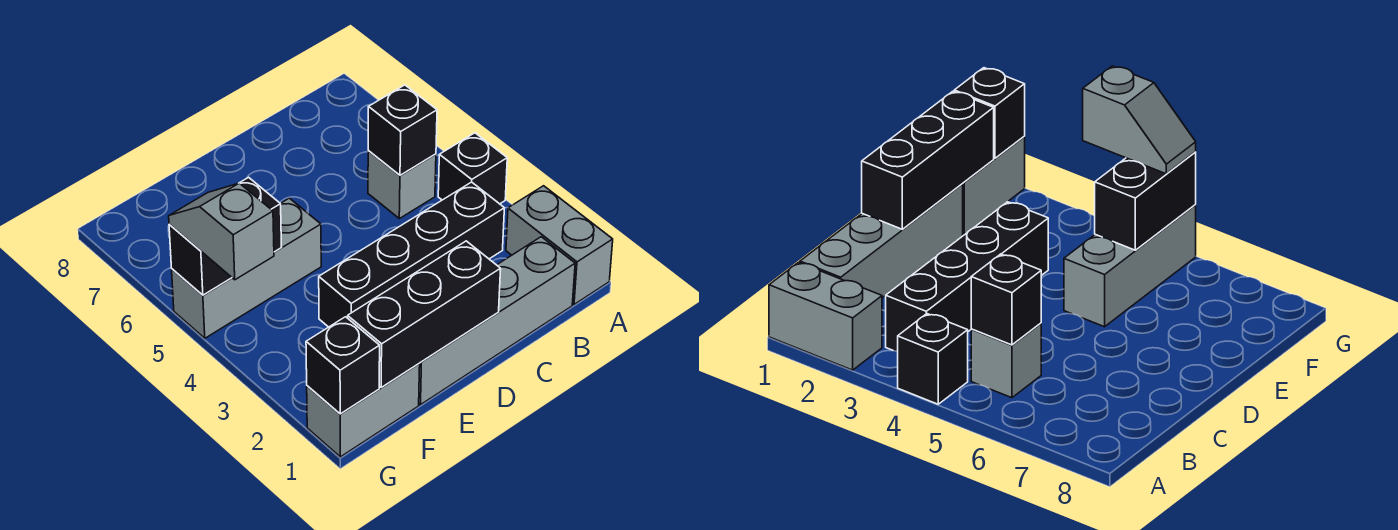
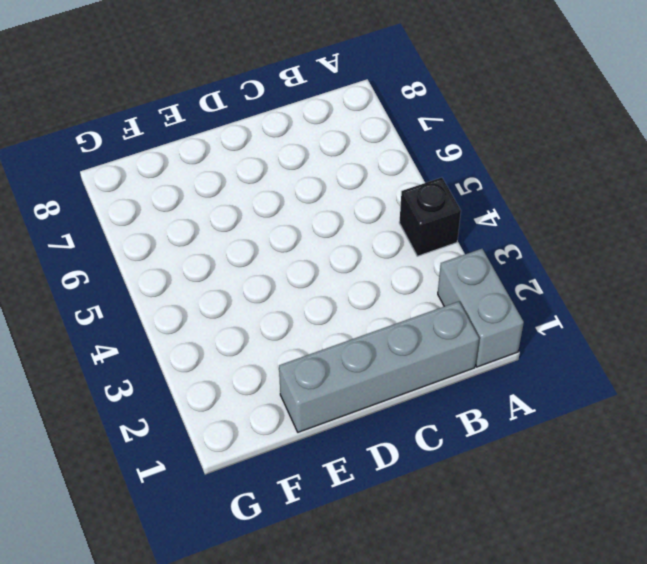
none -> black brick B3:E3 level 1
none -> grey brick B5 level 1
none -> grey brick E5:G5 level 1

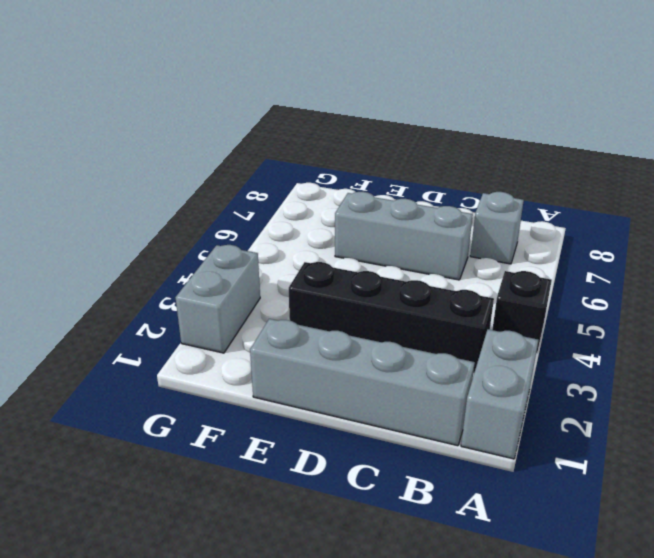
grey brick B7 level 1 -> grey brick B5 level 1
grey brick C6:E6 level 1 -> grey brick E5:G5 level 1
grey brick G2:G3 level 1 -> grey brick F1:G1 level 1
none -> black brick B5 level 2
none -> black brick D1:F1 level 2
none -> black brick F5:G5 level 2

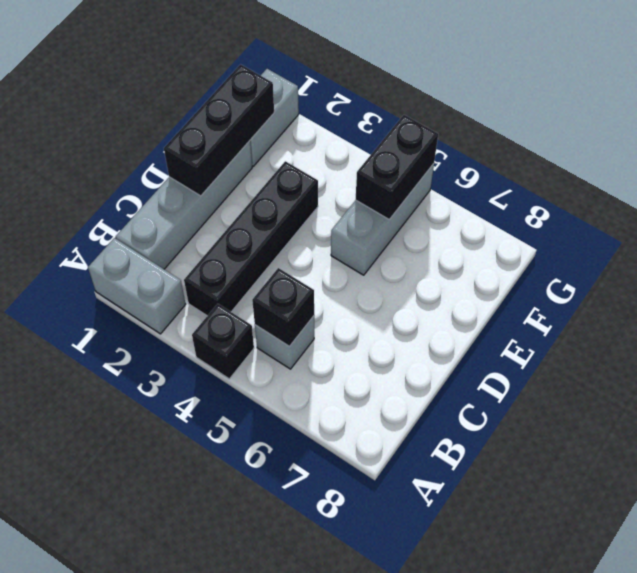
none -> black brick G1 level 2
none -> grey slope G4:G5 level 3 top 4

